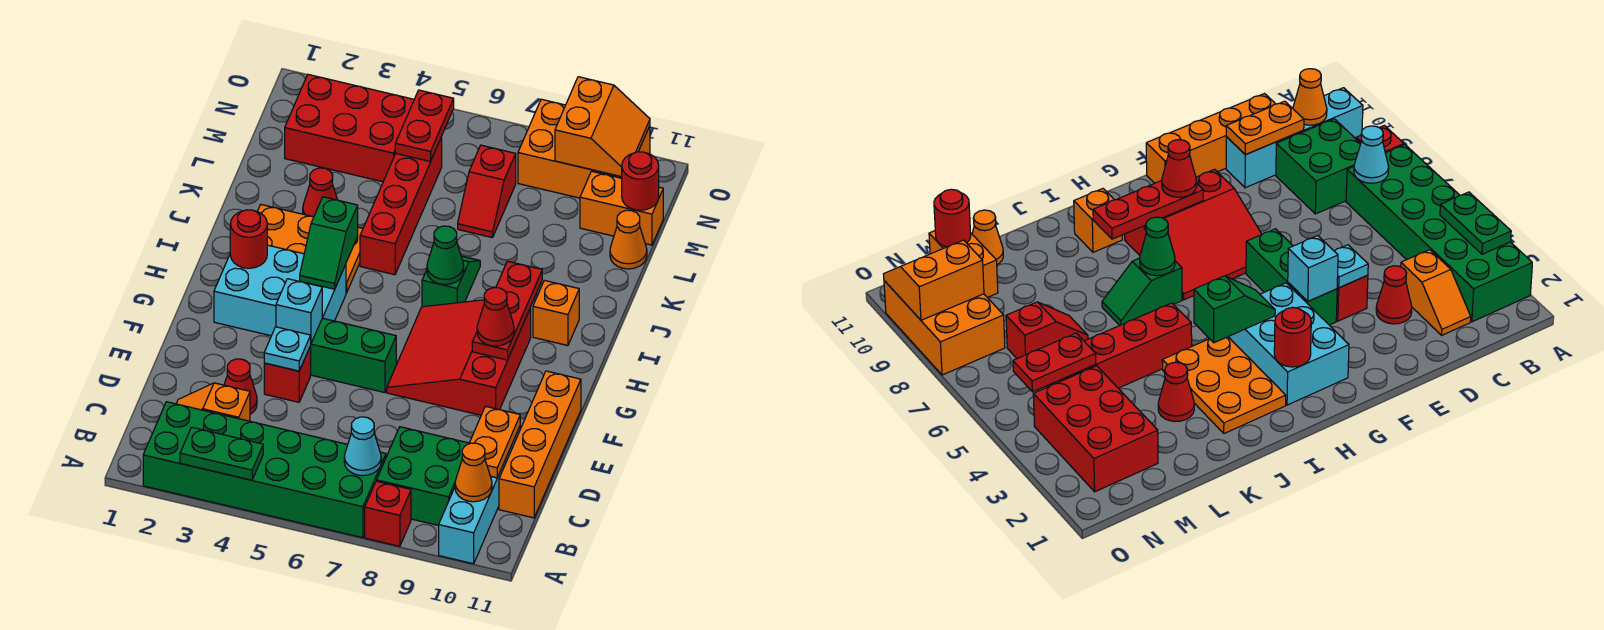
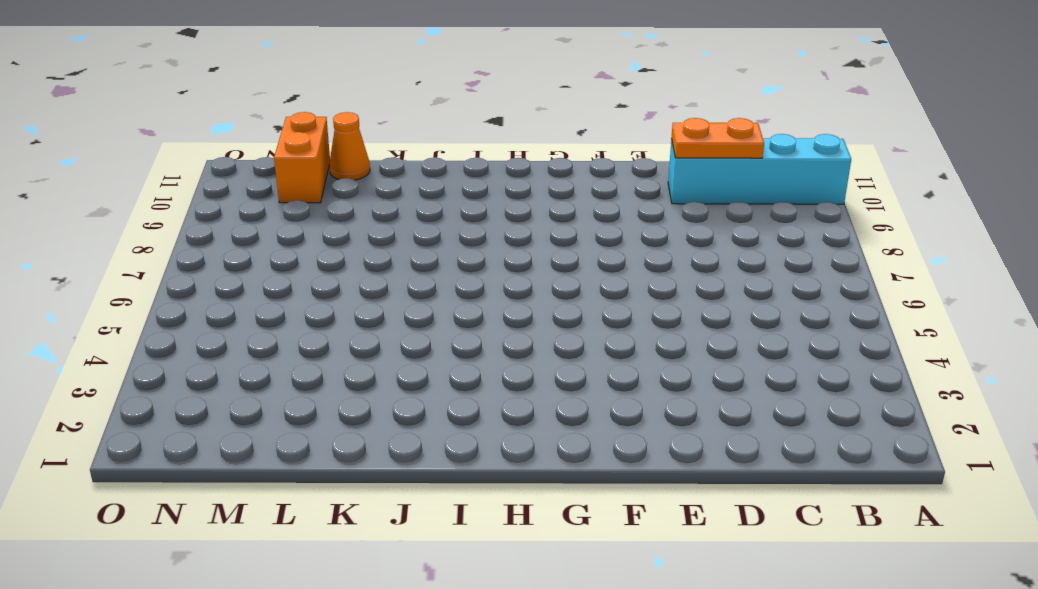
none -> green brick A2:B7 level 1
none -> red brick A8 level 1
none -> green brick B8:C9 level 1
none -> orange slope C2:C3 level 1 top 3

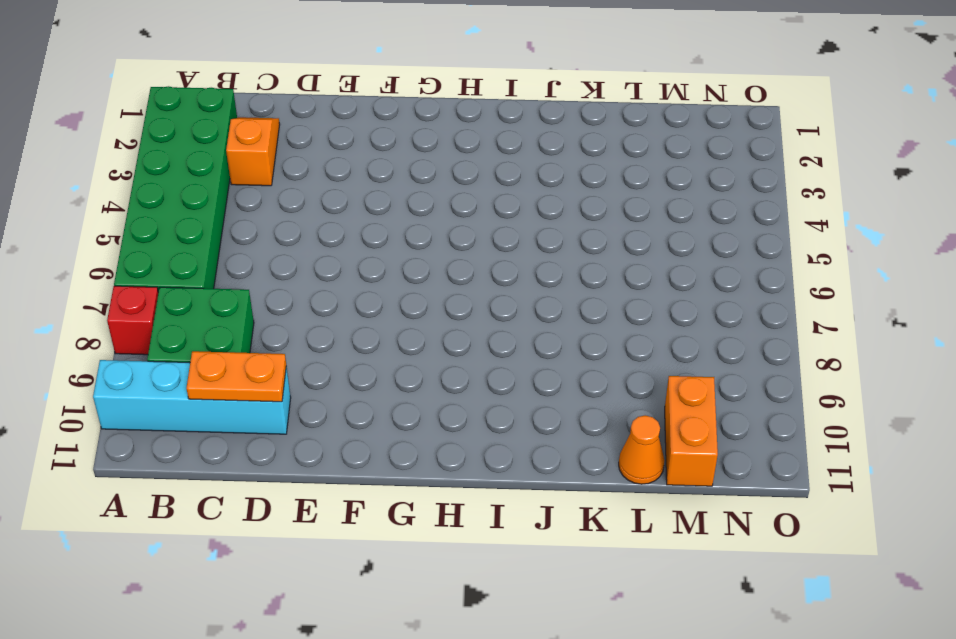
none -> orange brick C11:F11 level 1
none -> red cone D3 level 1
none -> red brick E4 level 1
none -> green brick F4:F6 level 1

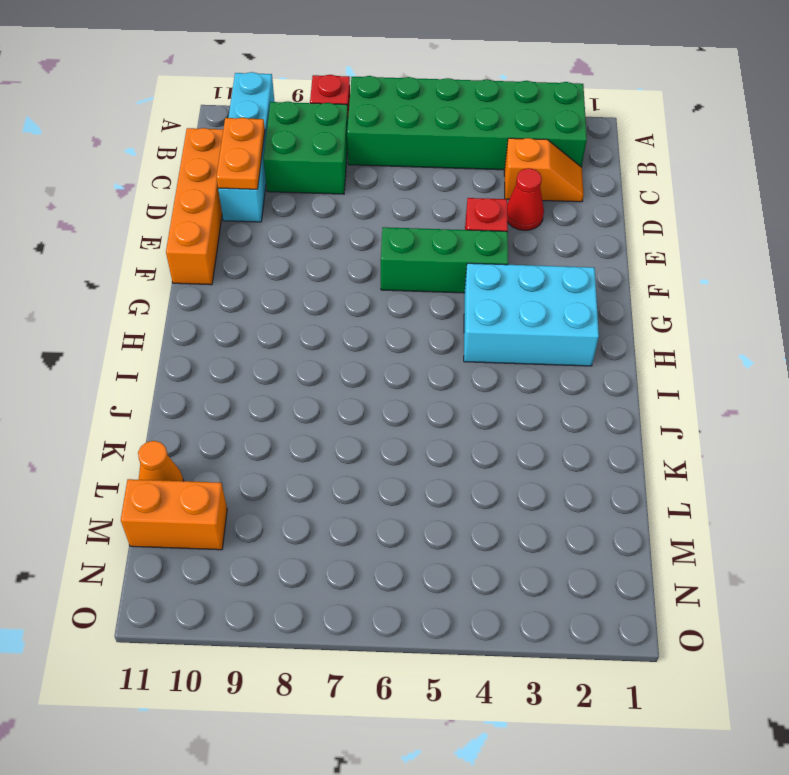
none -> red slope F7:H9 level 1 top 9
none -> orange plate I2:J4 level 1
none -> green slope I7:J7 level 1 top I
none -> orange brick I10 level 1

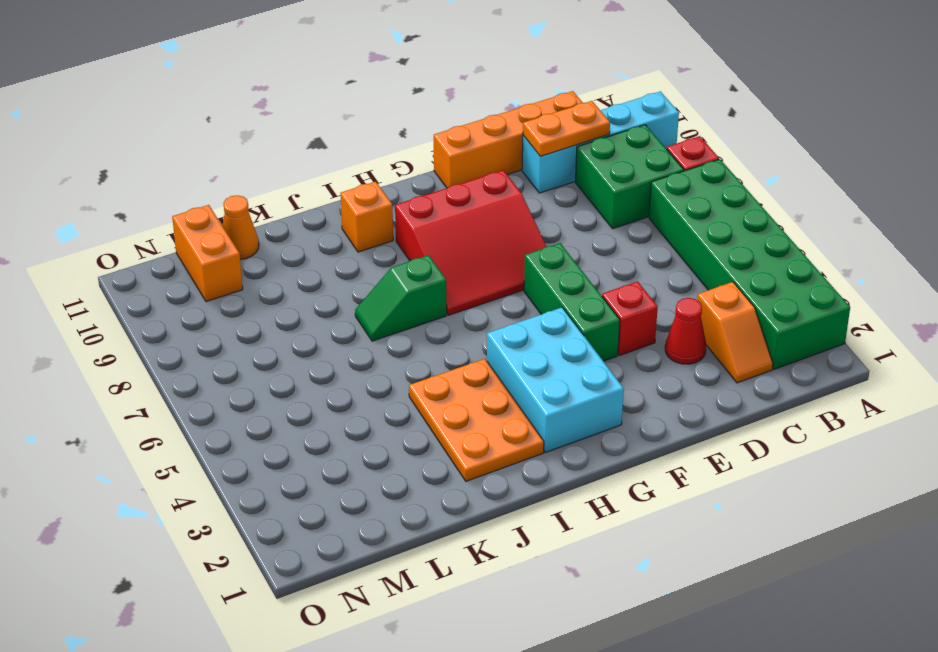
none -> red brick J5:M5 level 1
none -> red cone K3 level 1
none -> red slope L7:M7 level 1 top M
none -> red brick M2:N4 level 1

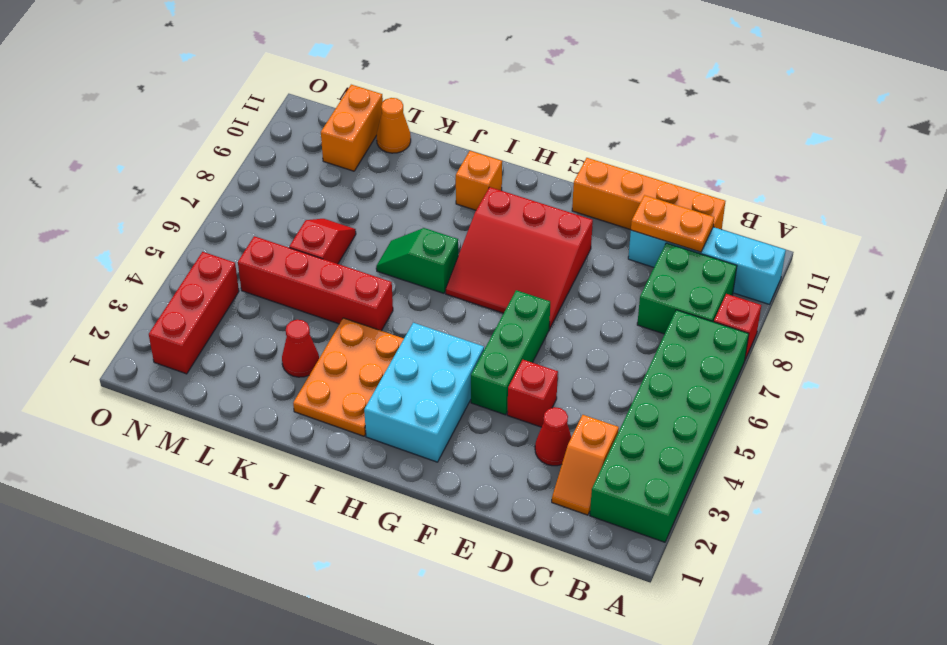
red slope L6:L7 level 1 top 6 -> red slope L7:M7 level 1 top M
red brick N2:N4 level 1 -> red brick M2:N4 level 1
none -> orange brick N8:O10 level 1
none -> green plate A3:A4 level 2
none -> cyan cone B7 level 2
none -> orange cone B10 level 2

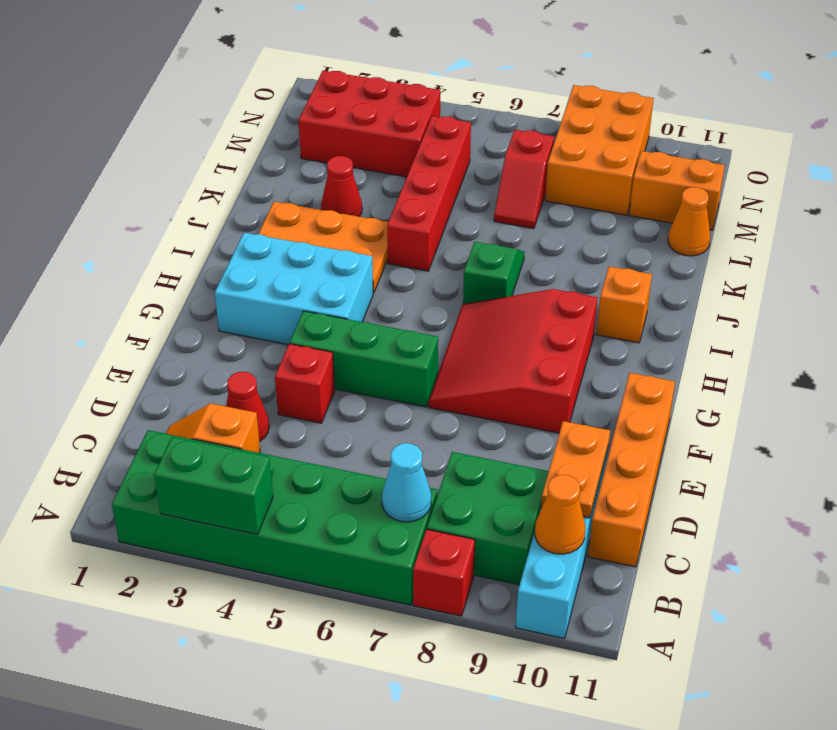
green brick A3:A4 level 2 -> green plate A3:A4 level 2
orange brick M8:O9 level 1 -> orange brick N8:O10 level 1
none -> cyan plate E4 level 2
none -> cyan brick F4 level 2
none -> red plate G9:I9 level 2
none -> red round brick H2 level 2

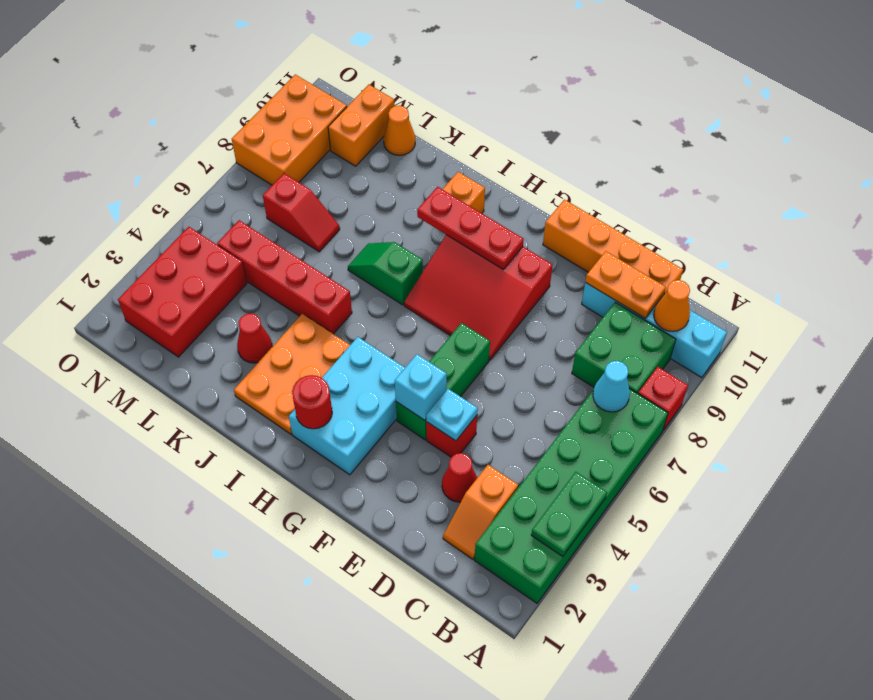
none -> green slope H4:I4 level 2 top I
none -> green cone I7 level 2
none -> red plate M5:N5 level 2
none -> red round brick M11 level 2

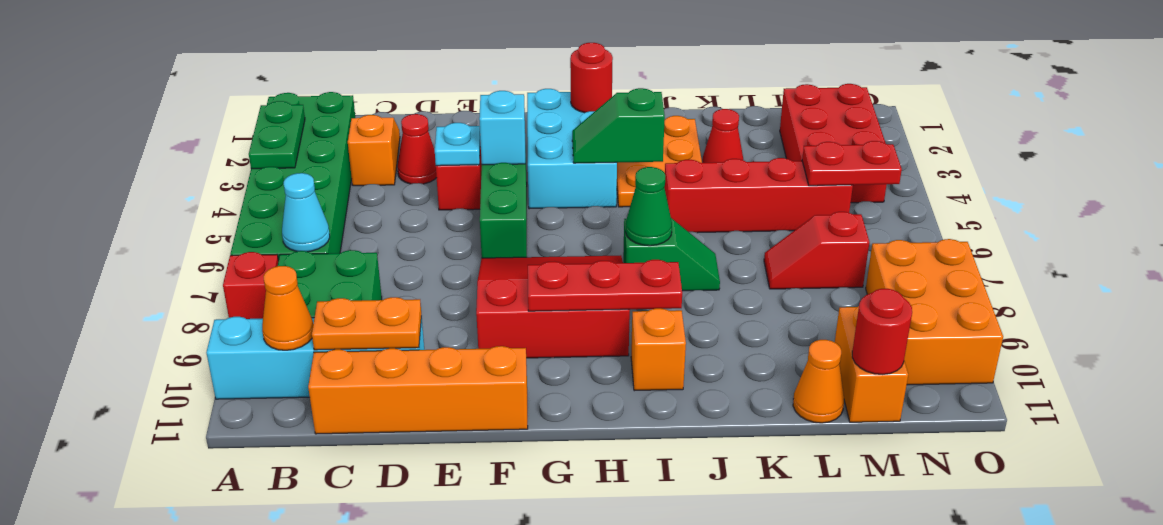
none -> orange slope N9:O10 level 2 top 9
none -> red cone G9 level 3

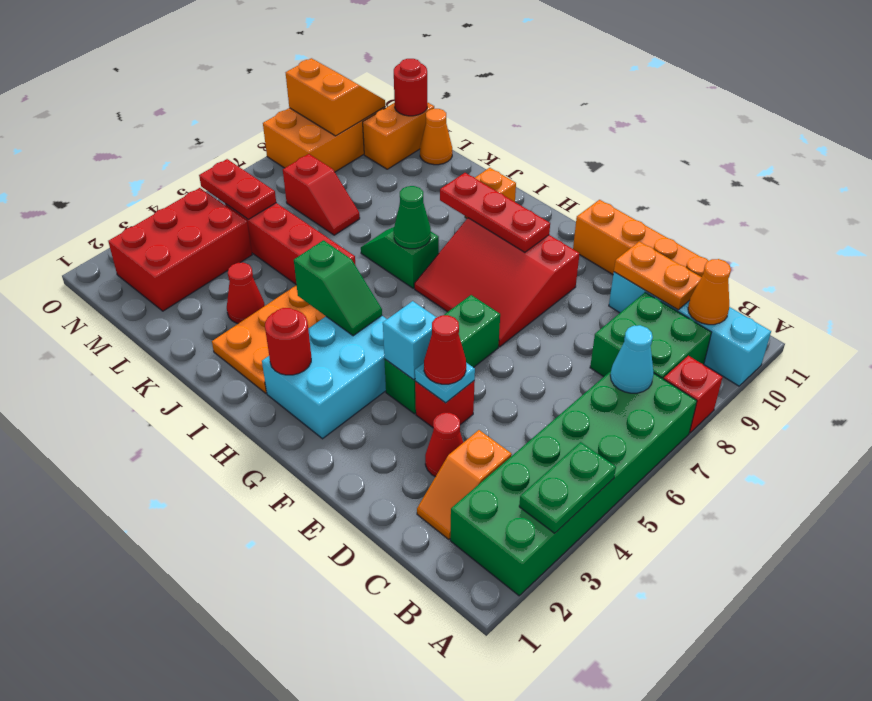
red cone E4 level 3 -> red cone G9 level 3

